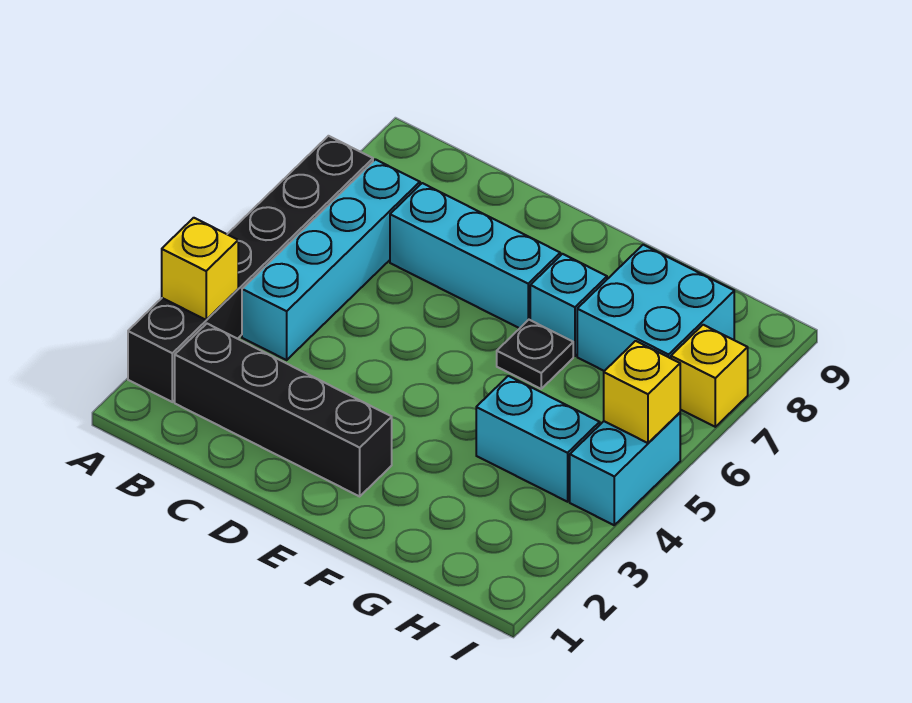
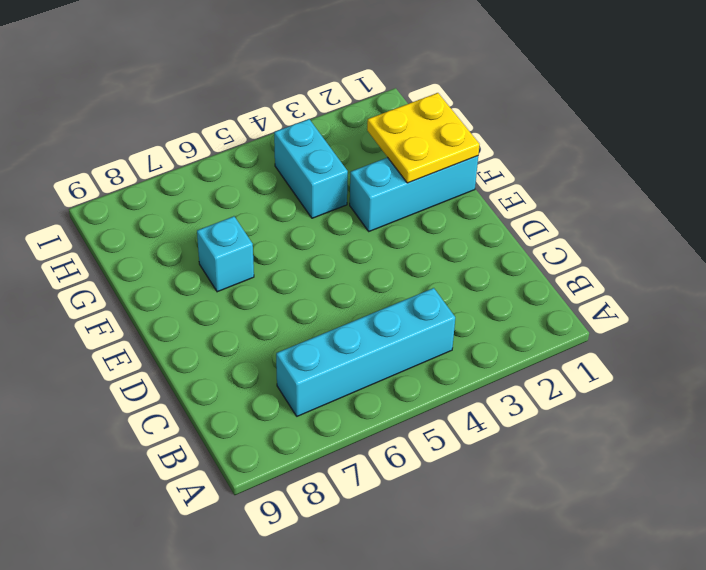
cyan brick F1:F3 level 1 -> cyan brick C7:E7 level 1
yellow plate F1:G2 level 2 -> none
none -> black brick A2:A7 level 1
none -> black brick B2:E2 level 1
none -> black plate F6 level 1

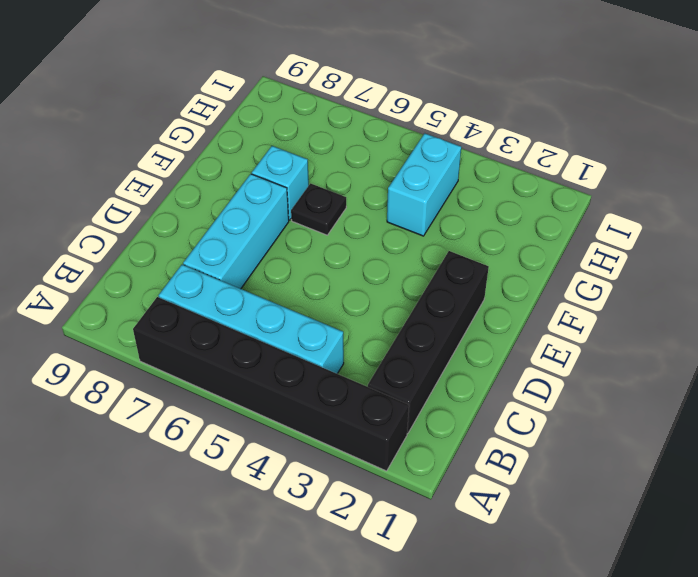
none -> cyan brick G7:H8 level 1
none -> cyan brick I4:I5 level 1
none -> yellow brick I7 level 1

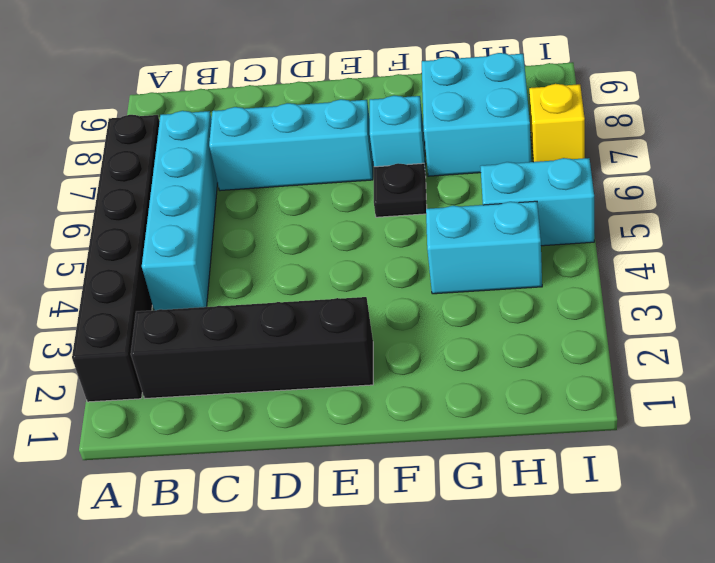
cyan brick H5:I5 level 1 -> cyan brick I4:I5 level 1
none -> yellow brick A3 level 2
none -> yellow brick I5 level 2

